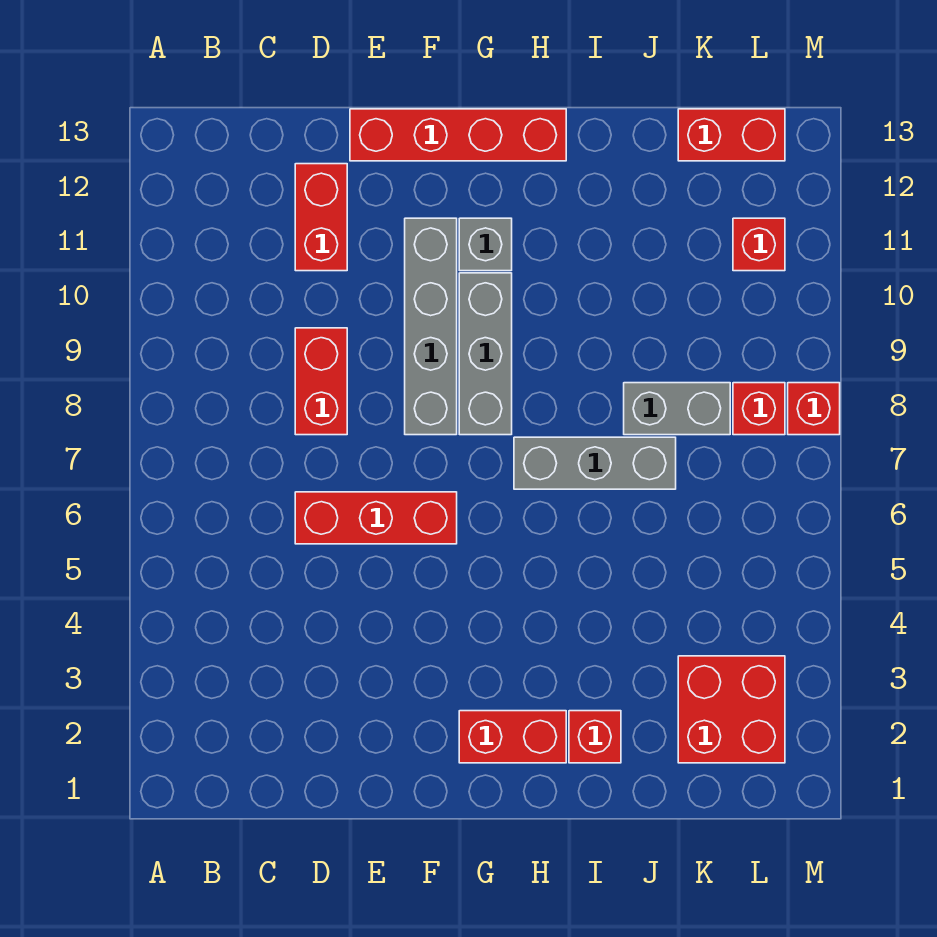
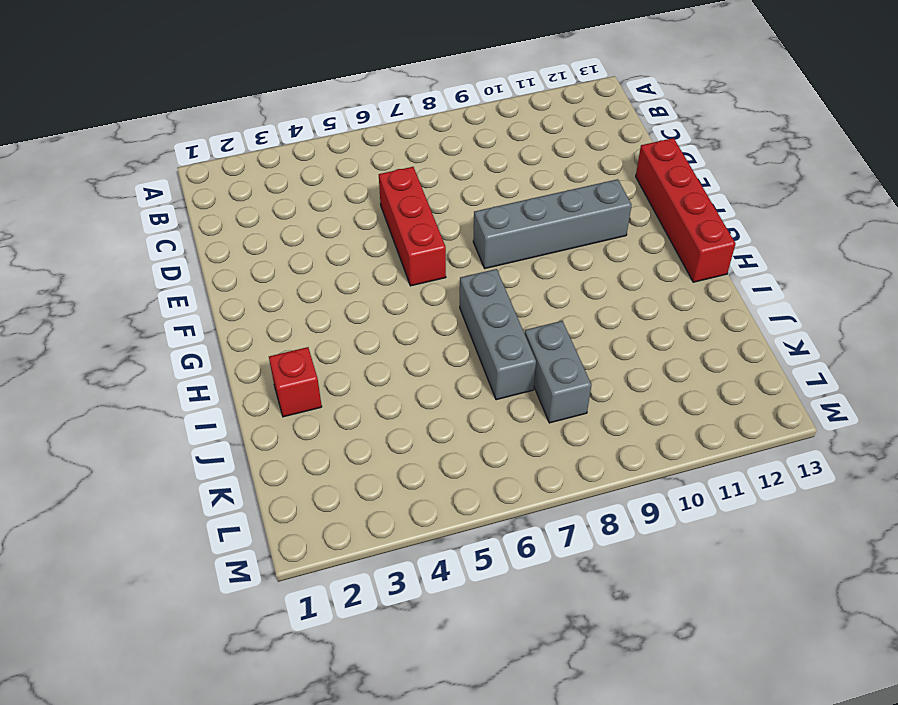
none -> red brick D8:D9 level 1
none -> red brick D11:D12 level 1
none -> red brick G2:H2 level 1

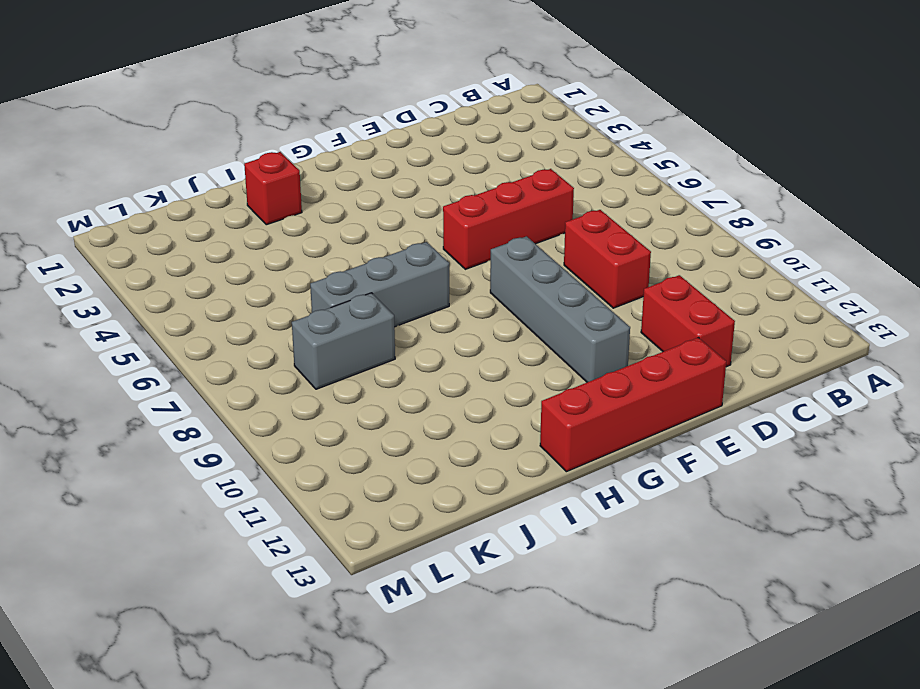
none -> red brick G2:H2 level 1
none -> grey brick G8:G10 level 1
none -> grey brick G11 level 1

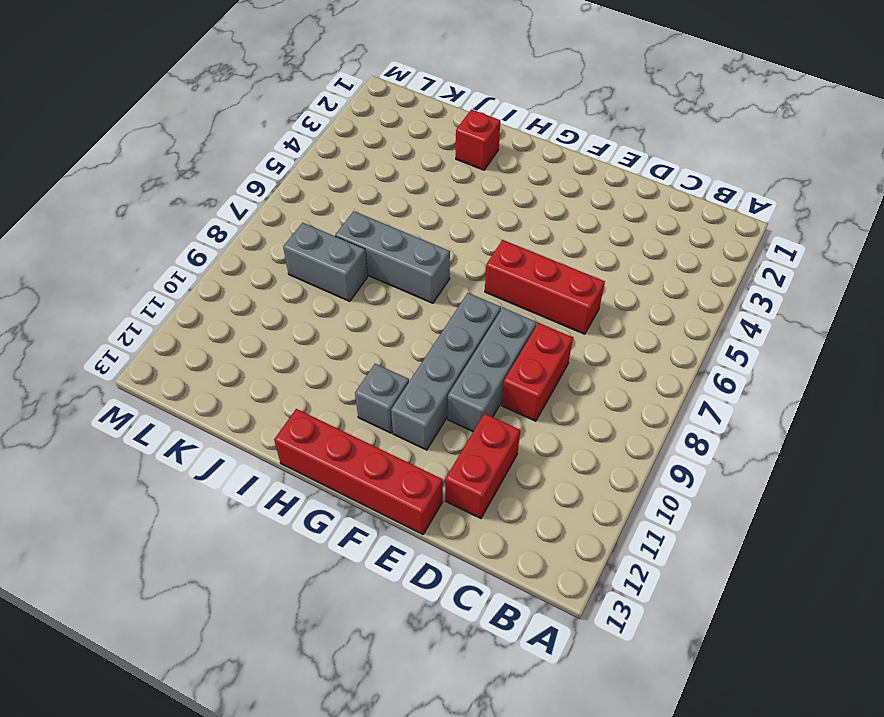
grey brick E8:E10 level 1 -> grey brick G8:G10 level 1
none -> red brick G2:H2 level 1
none -> red brick K2:L3 level 1
none -> red brick K13:L13 level 1

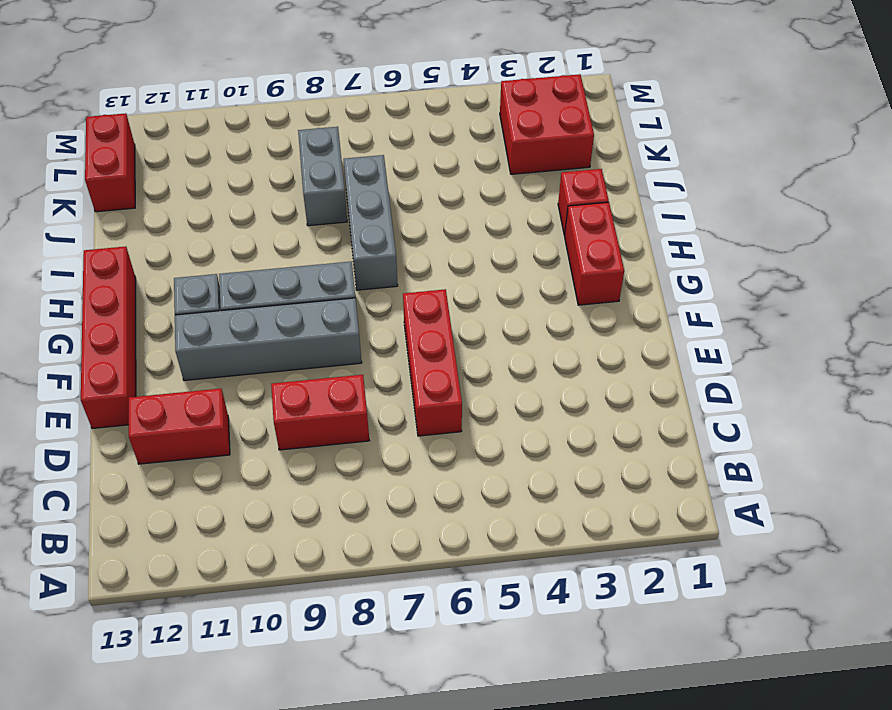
none -> red brick L8 level 1
none -> red brick L11 level 1
none -> red brick M8 level 1

